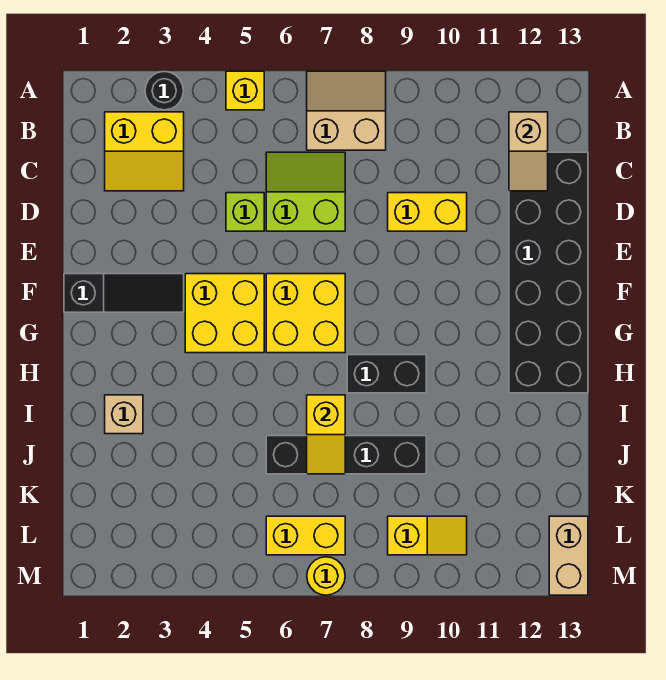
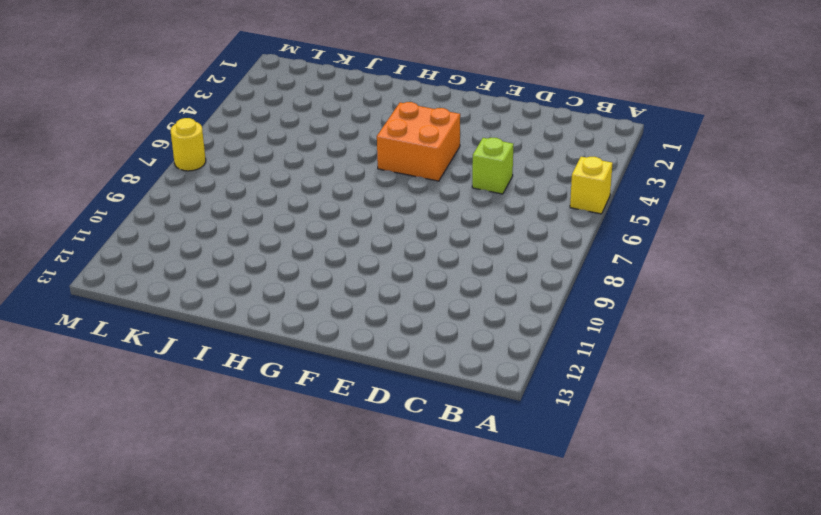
orange brick F4:G5 level 1 -> yellow brick F4:G5 level 1
none -> black round brick A3 level 1
none -> tan slope A7:B8 level 1 top B
none -> yellow slope B2:C3 level 1 top B

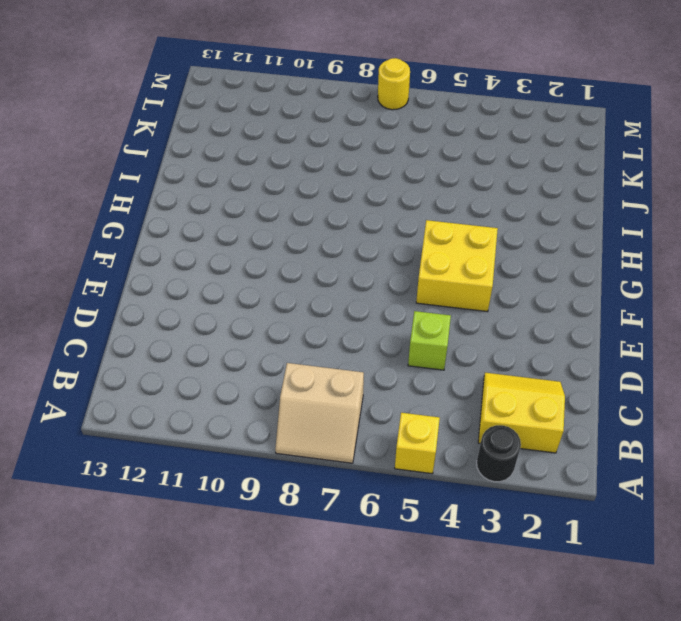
none -> lime slope C6:D7 level 1 top D
none -> black brick C12:H13 level 1
none -> yellow brick D9:D10 level 1

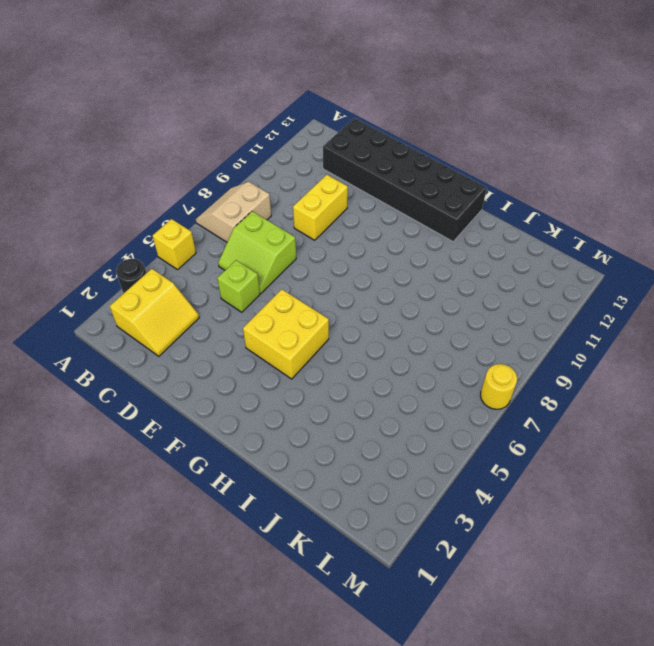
lime slope C6:D7 level 1 top 7 -> lime slope C6:D7 level 1 top D
none -> black slope F1:F3 level 1 top 1
none -> yellow brick F6:G7 level 1
none -> black brick H8:H9 level 1

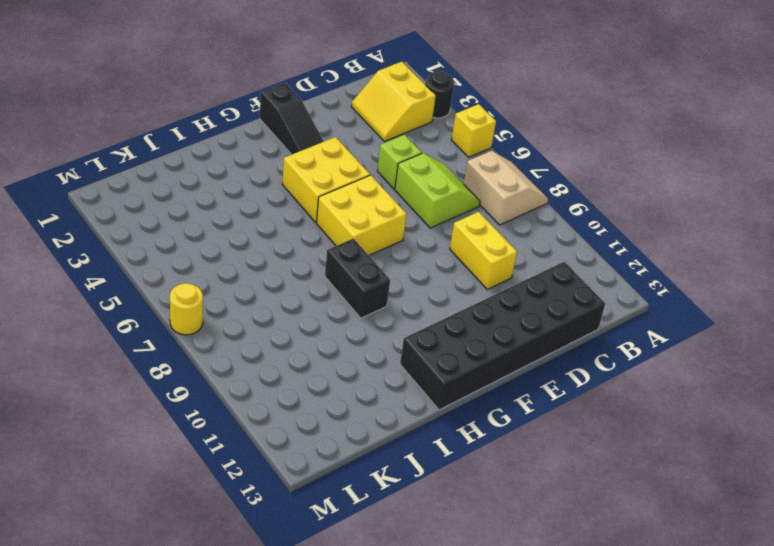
none -> tan brick I2 level 1
none -> black brick J6:J9 level 1
none -> yellow brick L6:L7 level 1

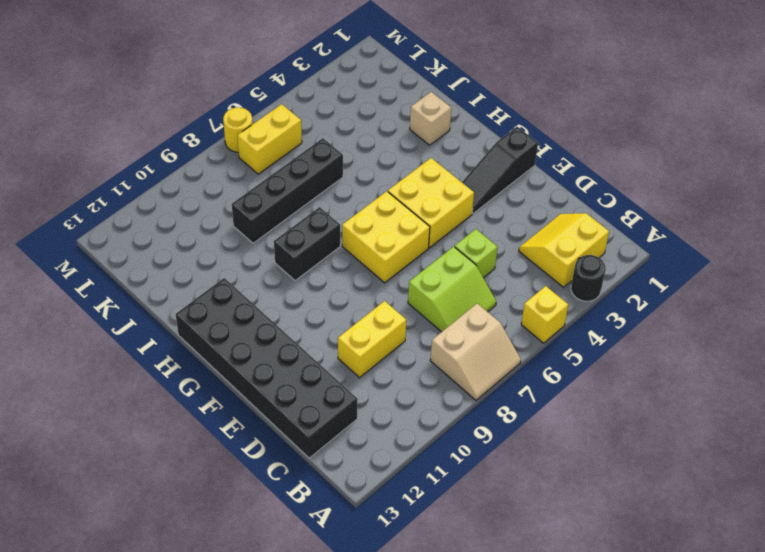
none -> yellow slope L9:L10 level 1 top 9
none -> tan brick L13:M13 level 1
none -> tan slope B12:C12 level 2 top B

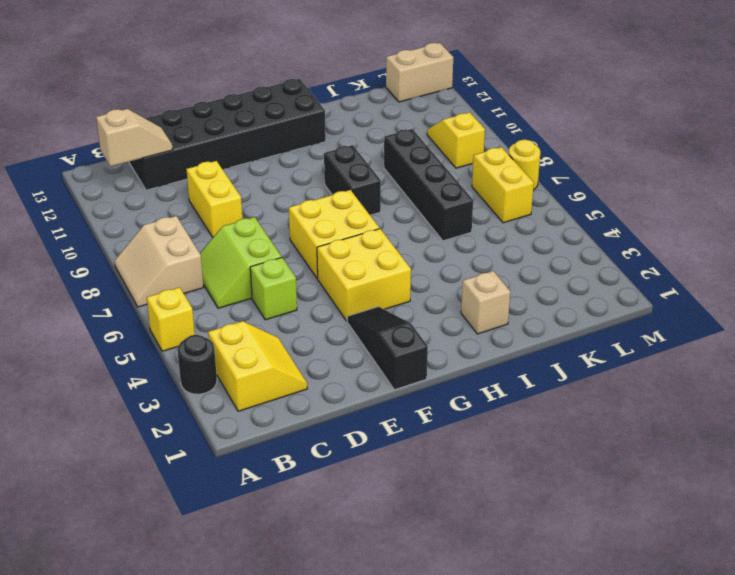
none -> yellow slope I7:J7 level 2 top I

